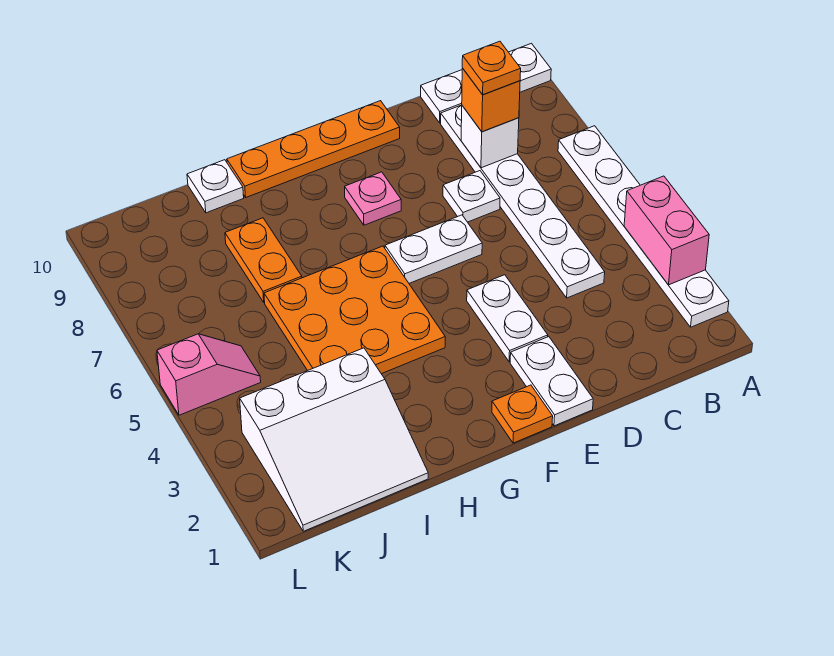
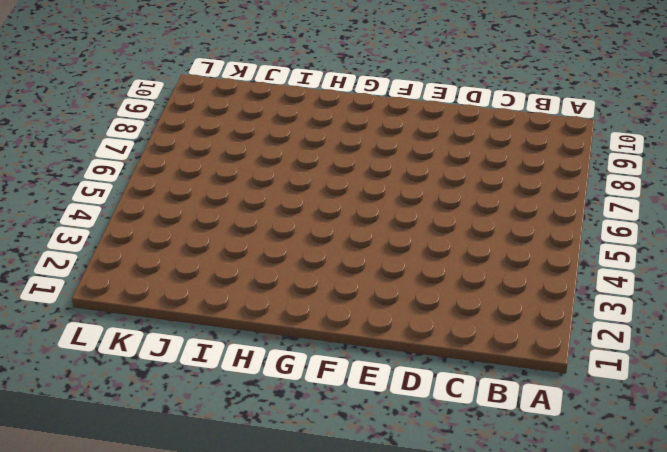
none -> white plate A2:A7 level 1
none -> white plate A10:C10 level 1
none -> white plate C4:C9 level 1

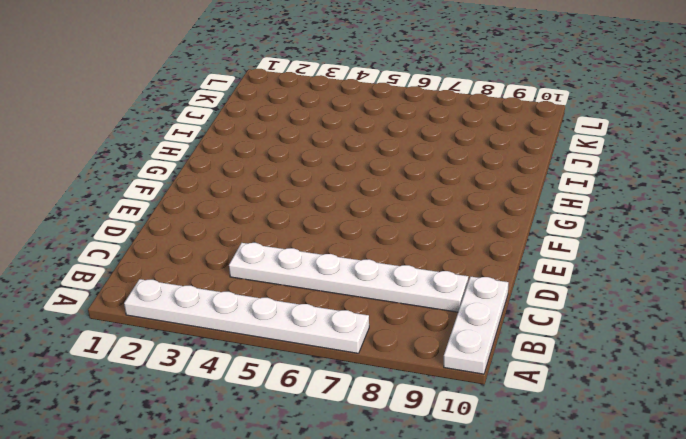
none -> white plate D7 level 1
none -> white plate E1:E2 level 1
none -> white plate E3:E4 level 1

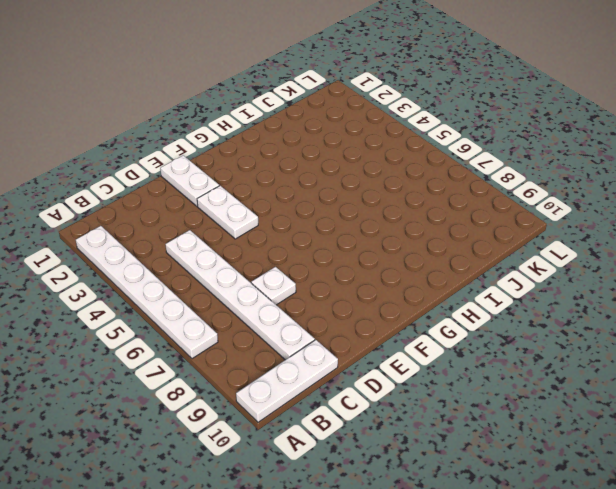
none -> white plate E6:F6 level 1
none -> orange plate E10:H10 level 1
none -> orange plate F1 level 1

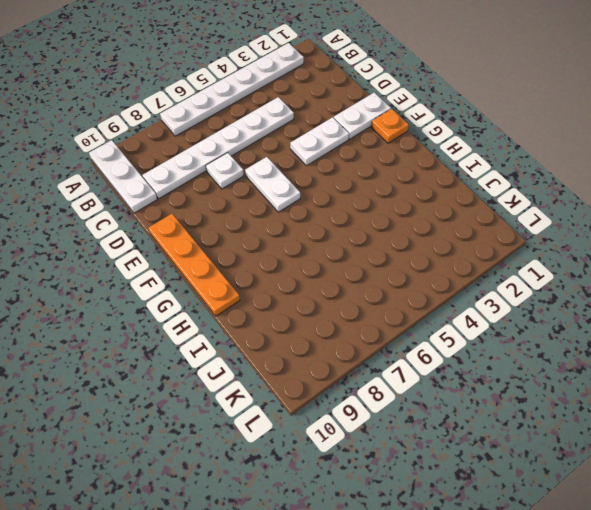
none -> pink plate F8 level 1
none -> orange plate G4:I6 level 1
none -> white slope I1:K3 level 1 top 3

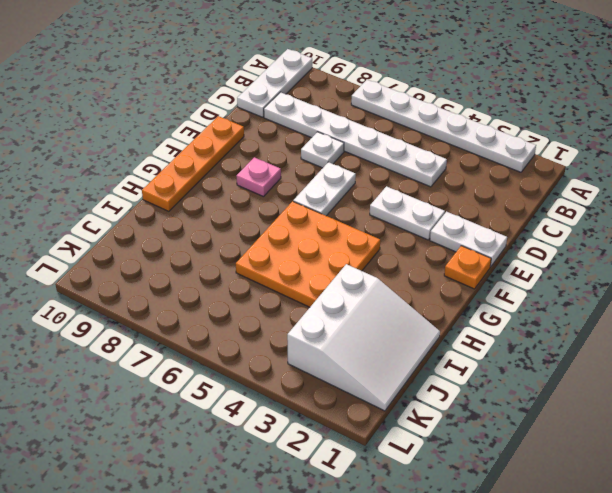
none -> orange plate I7:I8 level 1
none -> white plate I10 level 1
none -> pink slope K5:L5 level 1 top L

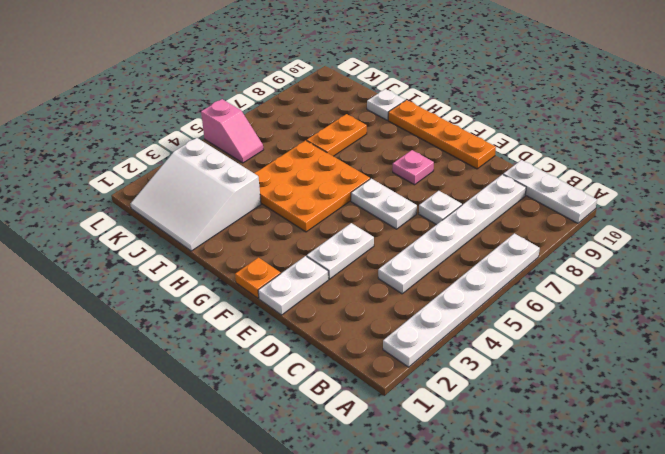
none -> pink brick A3:A4 level 2
none -> white brick C8 level 2
none -> orange brick C8 level 3

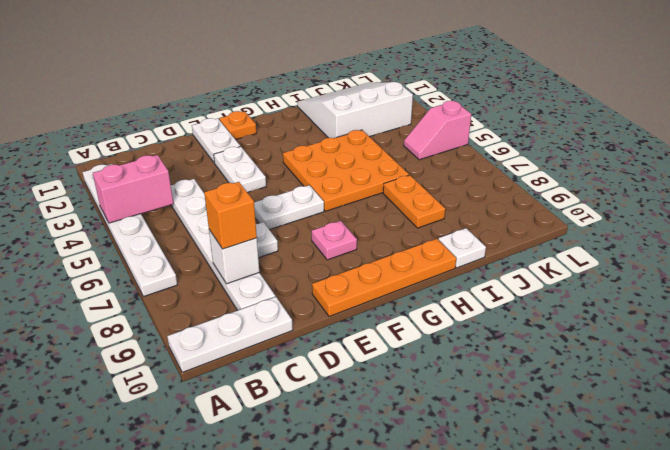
pink brick A4:B4 level 2 -> pink brick A3:A4 level 2
none -> orange plate C8 level 4

